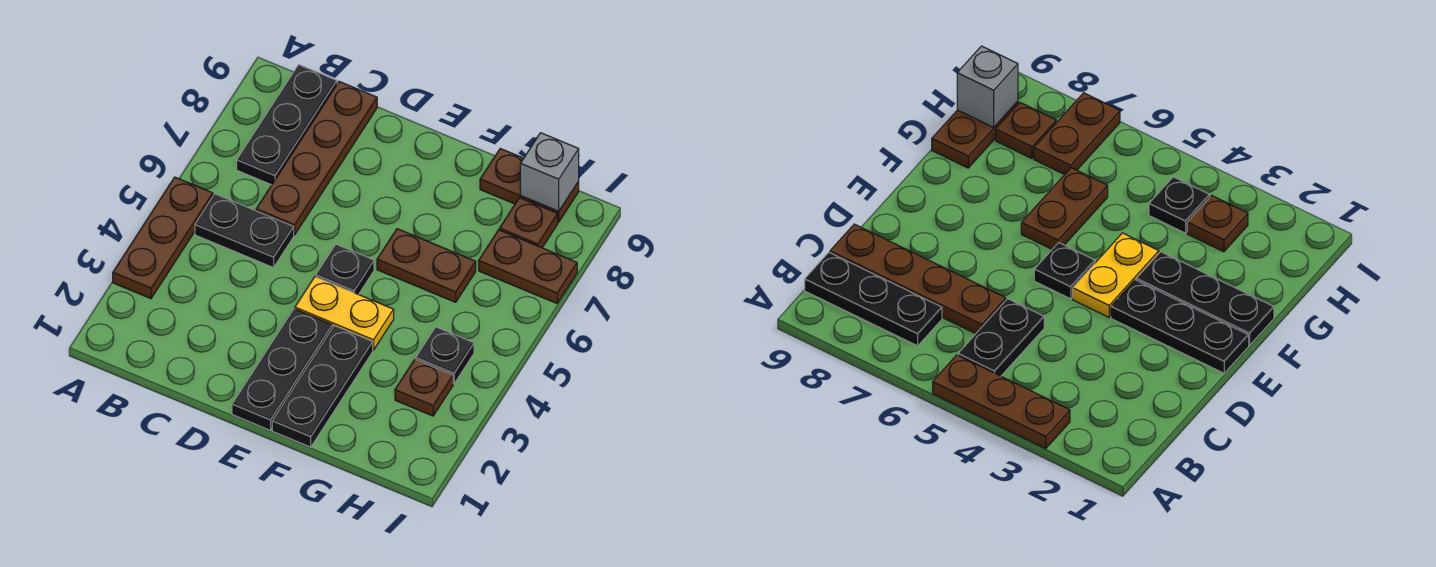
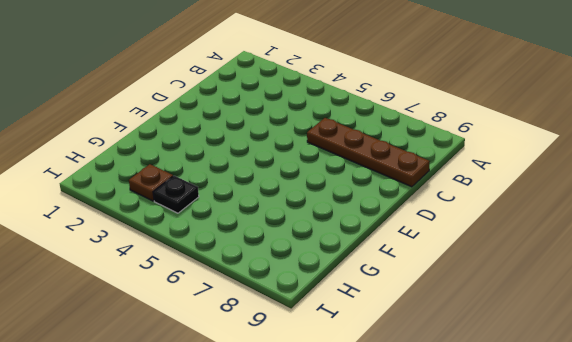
none -> brown plate A3:A5 level 1
none -> black plate B5:C5 level 1
none -> black plate B7:B9 level 1

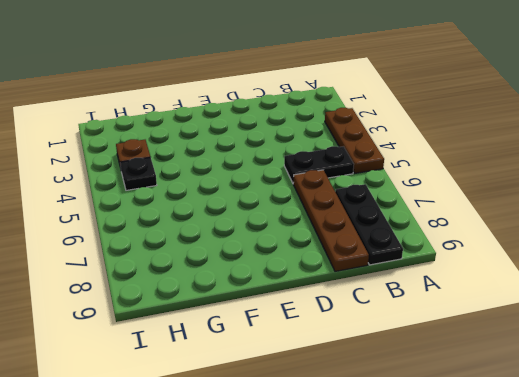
none -> black plate E1:E3 level 1
none -> yellow plate E4:F4 level 1
none -> black plate E5 level 1

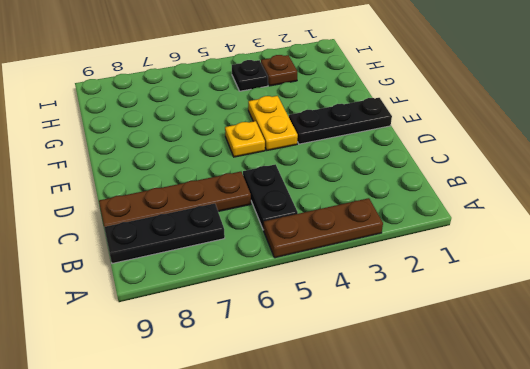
yellow plate E5 level 1 -> black plate E5 level 1
none -> black plate F1:F3 level 1
none -> brown plate F6:G6 level 1
none -> brown plate G9:H9 level 1

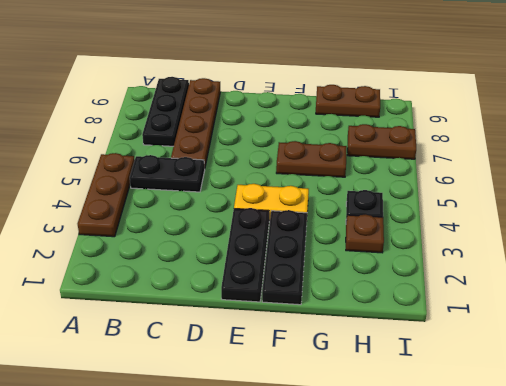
none -> black plate E5 level 1
none -> brown plate H8 level 1
none -> grey brick H9 level 2

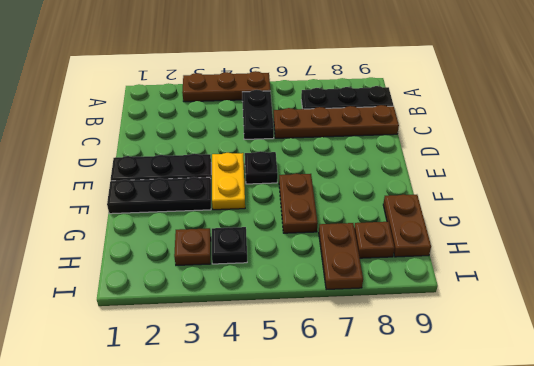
none -> grey brick H9 level 2

